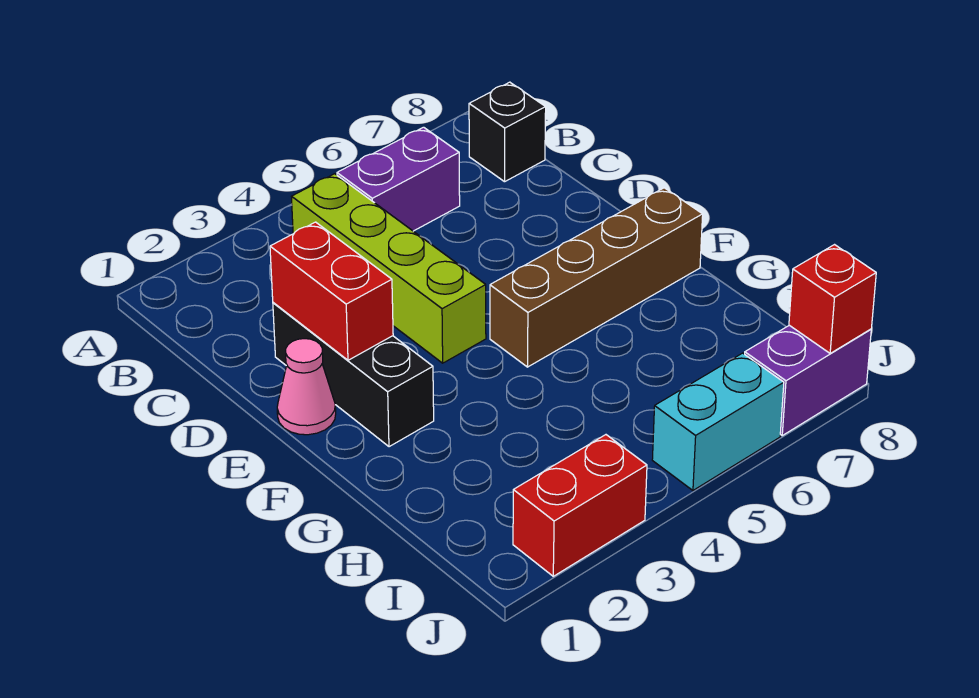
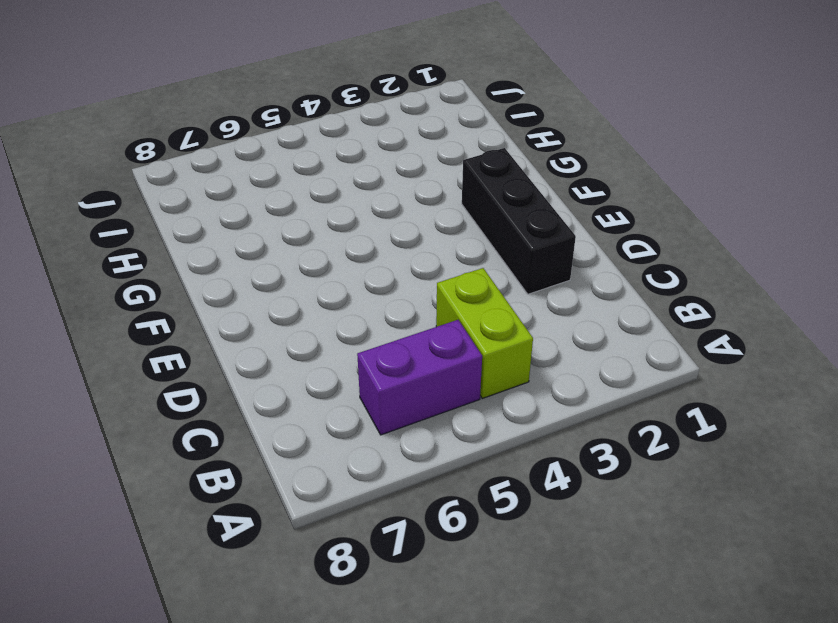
lime brick B4:C4 level 1 -> lime brick B4:E4 level 1
none -> black brick B8 level 1
none -> pink cone E1 level 1

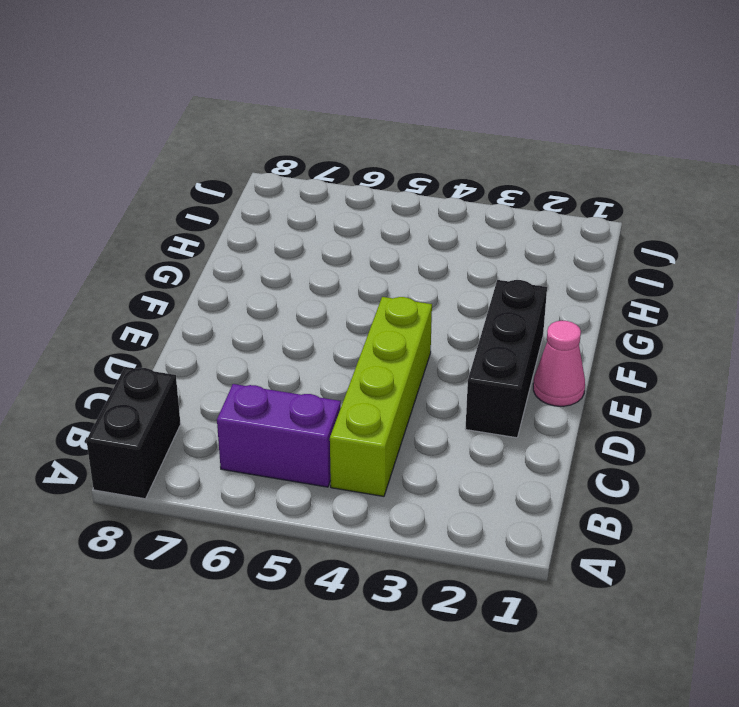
black brick A8:B8 level 1 -> black brick B8 level 1
none -> brown brick F5:F8 level 1
none -> red brick J2:J3 level 1

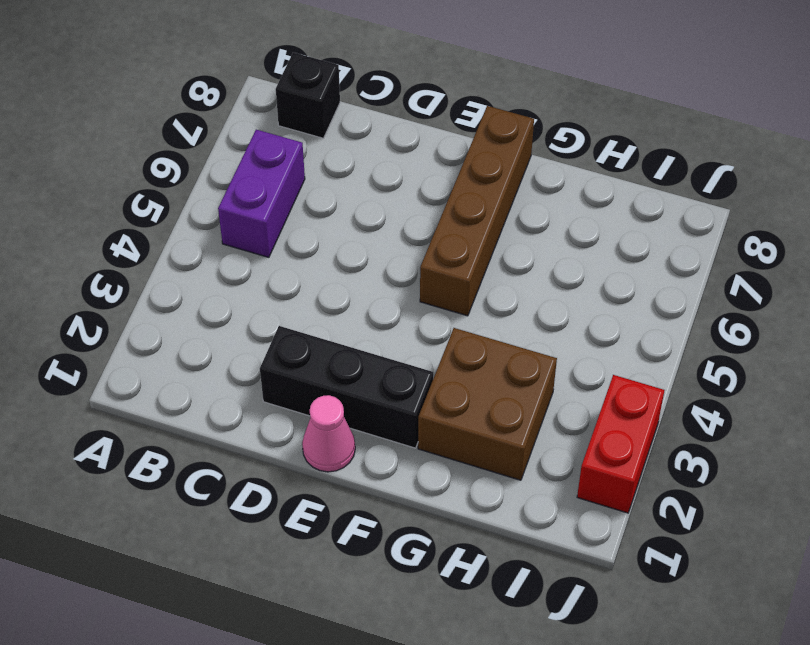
brown brick G2:H3 level 1 -> none
none -> lime brick B4:E4 level 1
none -> cyan brick J5:J6 level 1

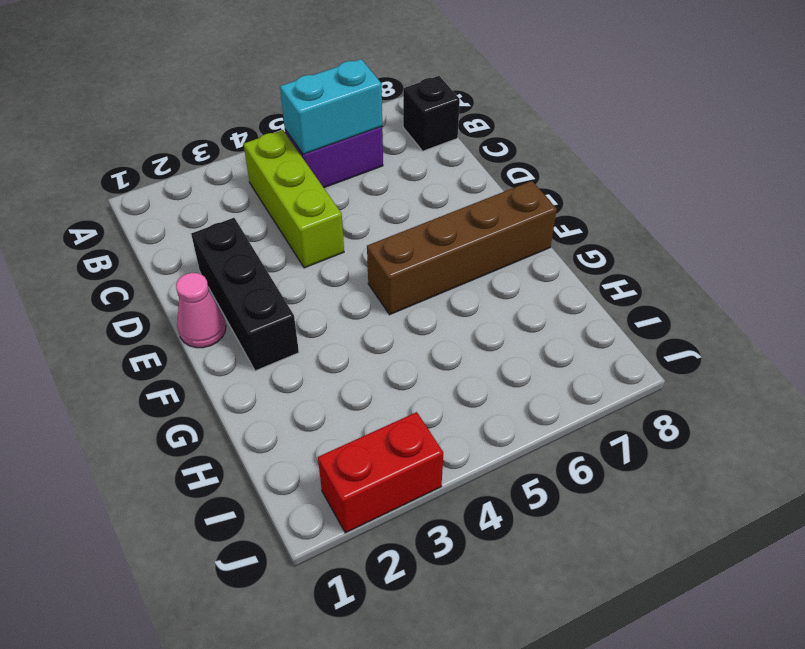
lime brick B4:D4 level 1 -> lime brick B4:E4 level 1
cyan brick B5:B6 level 2 -> cyan brick J5:J6 level 1
none -> purple brick J7:J8 level 1
none -> red brick D2:E2 level 2

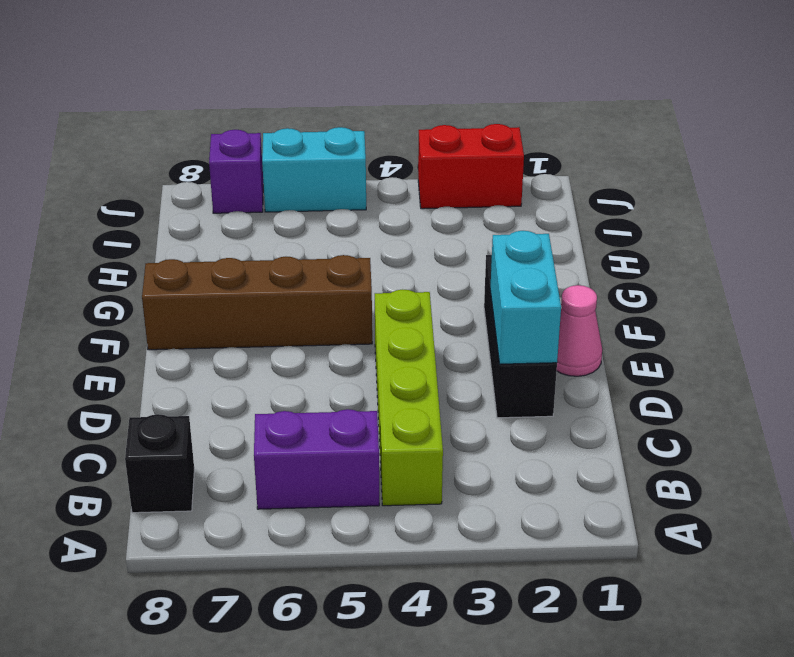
cyan brick D2:E2 level 2 -> red brick D2:E2 level 2
purple brick J7 level 1 -> purple brick J7:J8 level 1
none -> red brick J8 level 2

